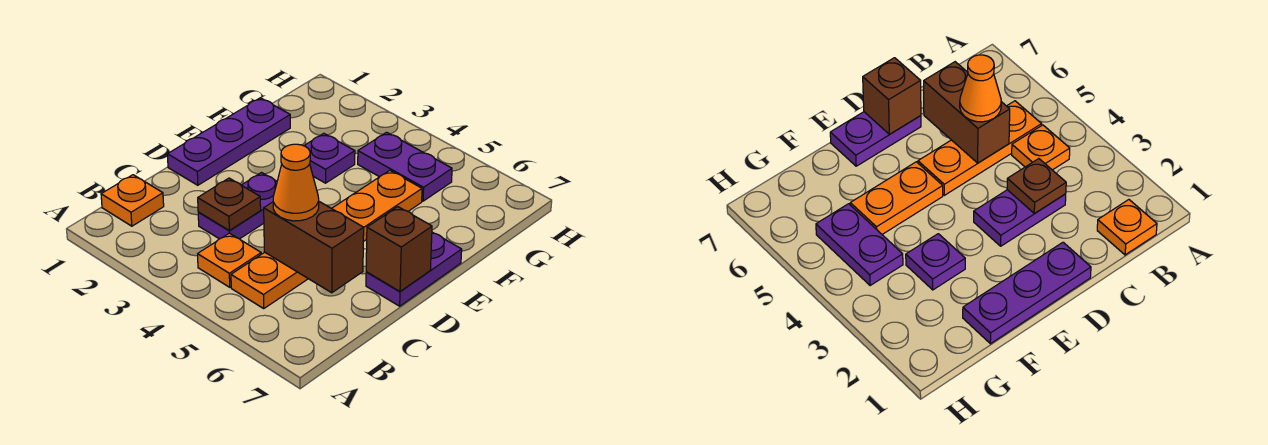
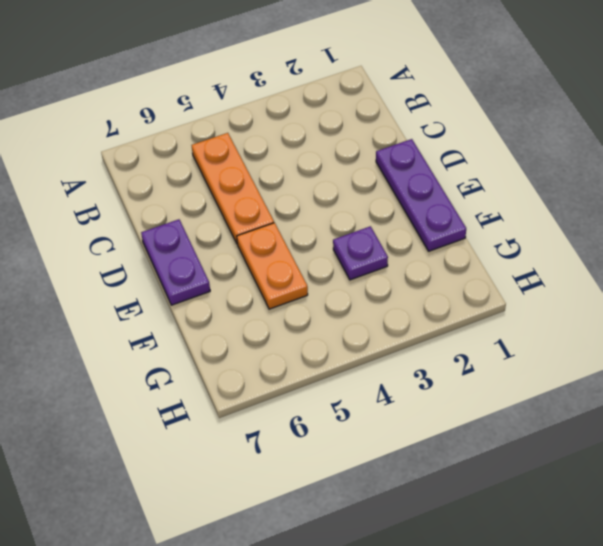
none -> orange plate B1 level 1
none -> orange plate B4 level 1
none -> purple plate C3:D3 level 1

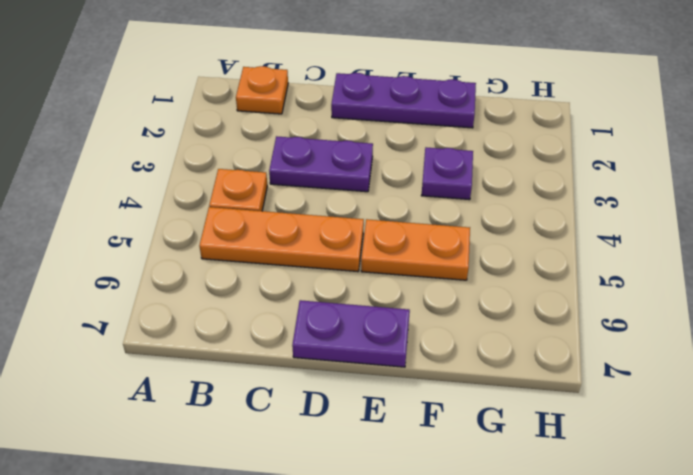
none -> purple plate G4:G5 level 1
none -> brown plate C3 level 2
none -> brown brick C5:C6 level 2

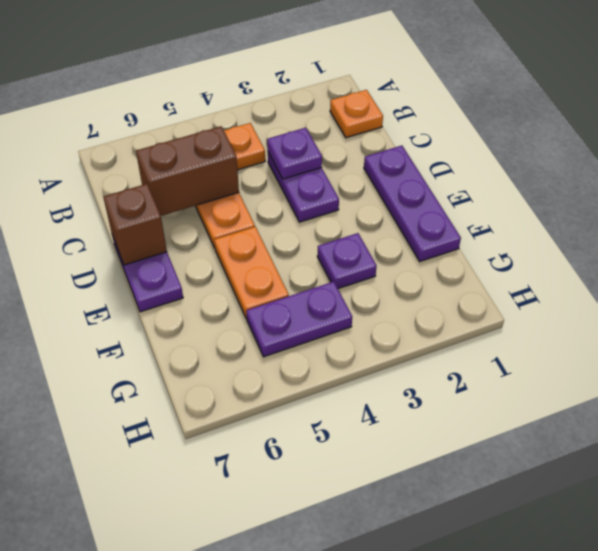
purple plate C3 level 2 -> brown plate C3 level 2
none -> orange cone C5 level 3

